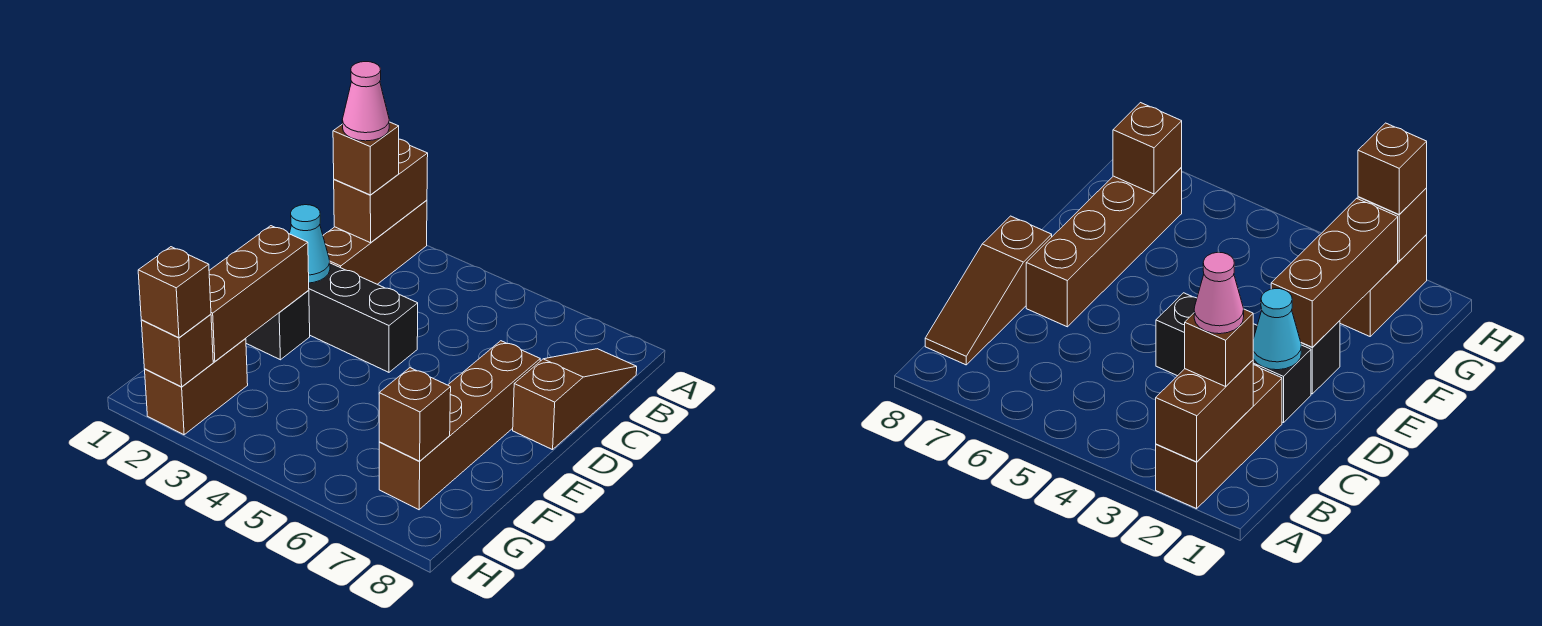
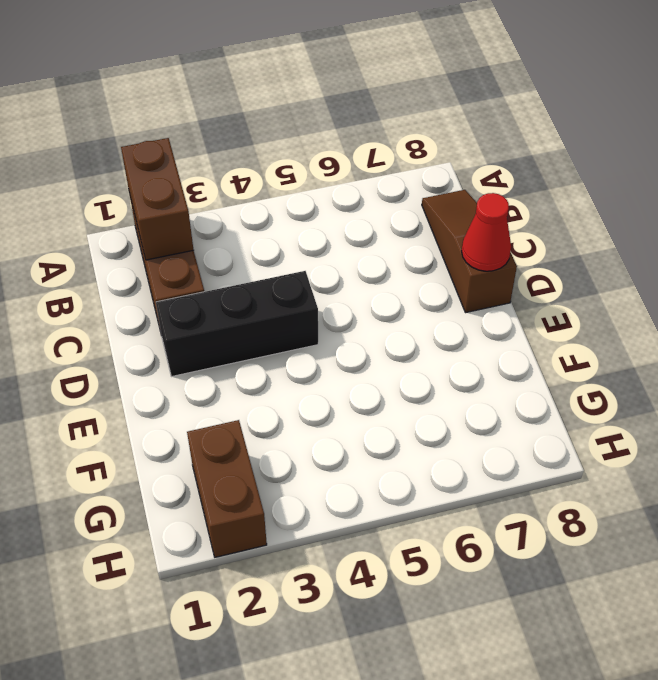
red cone D8 level 2 -> none
none -> brown brick D7:G7 level 1
none -> black brick E2 level 1
none -> cyan cone D2 level 2

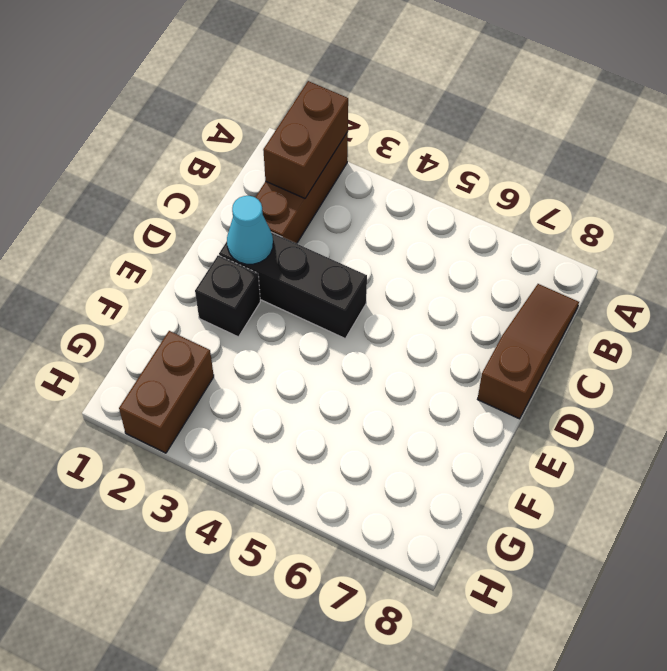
none -> brown brick D7:G7 level 1
none -> brown brick E2:G2 level 2
none -> brown brick G7 level 2

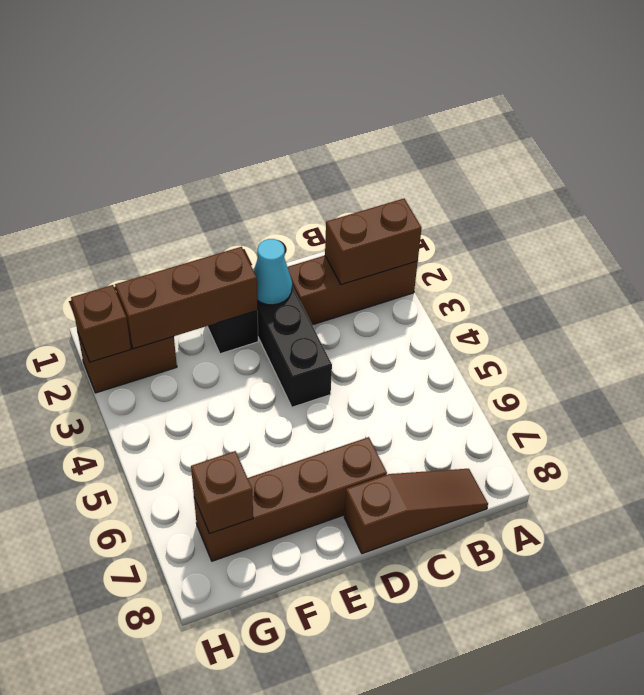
none -> brown brick B2 level 3
none -> brown brick H2 level 3
none -> pink cone B2 level 4

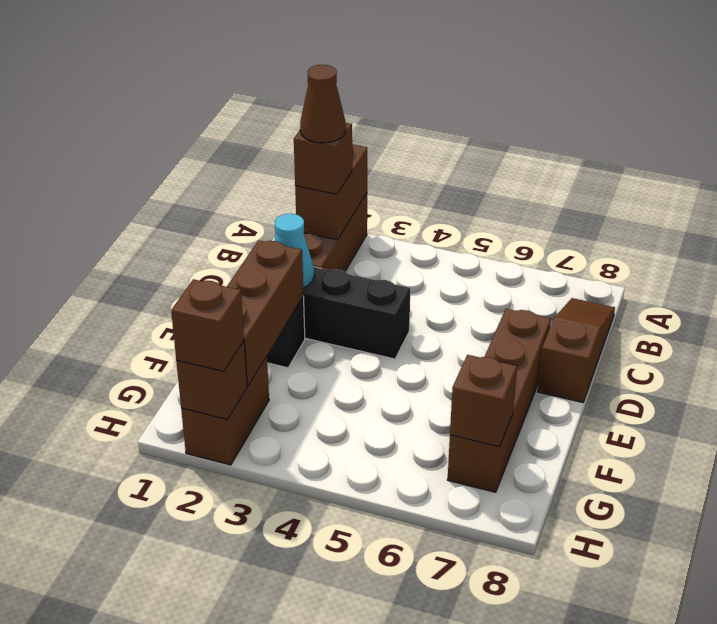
brown cone B2 level 4 -> pink cone B2 level 4

